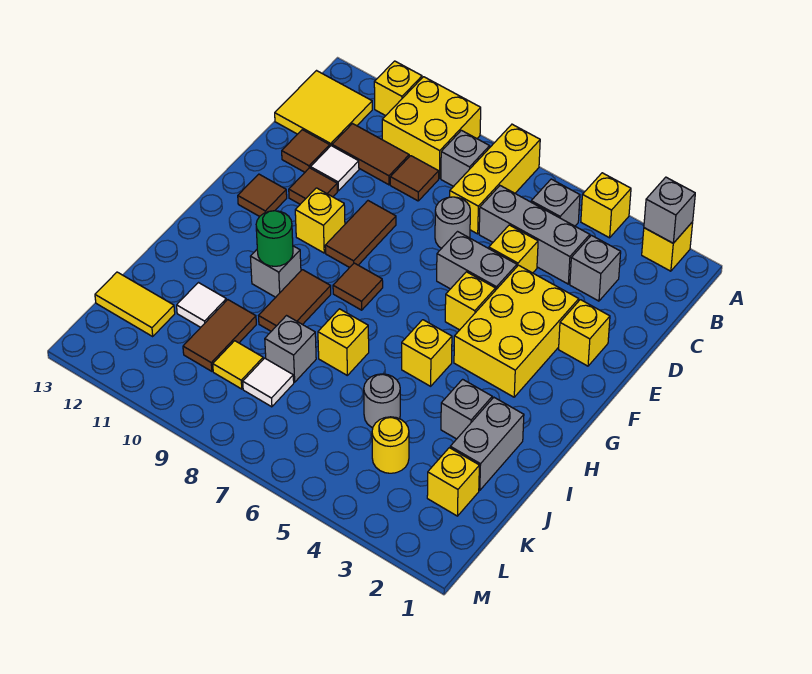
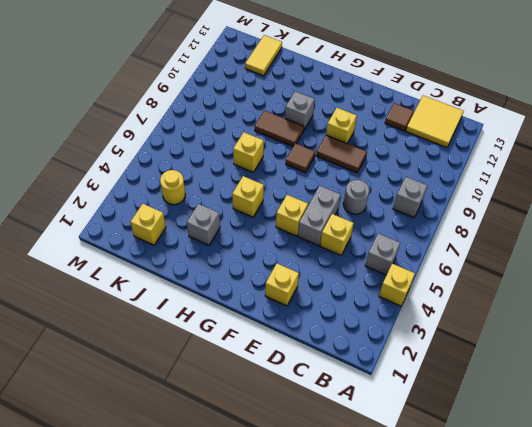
none -> yellow brick A2 level 1
none -> yellow brick A7:C7 level 1
none -> yellow brick A9:B10 level 1
none -> yellow brick A11 level 1

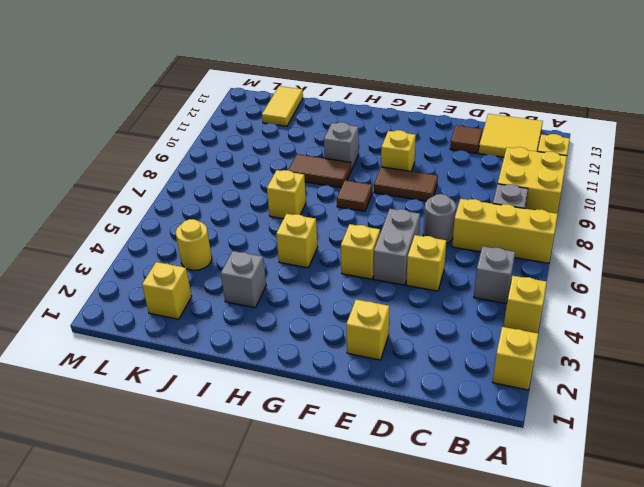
none -> grey brick C3 level 1
none -> grey brick C4:C6 level 1
none -> brown tile C9 level 1
none -> brown tile C10:C11 level 1

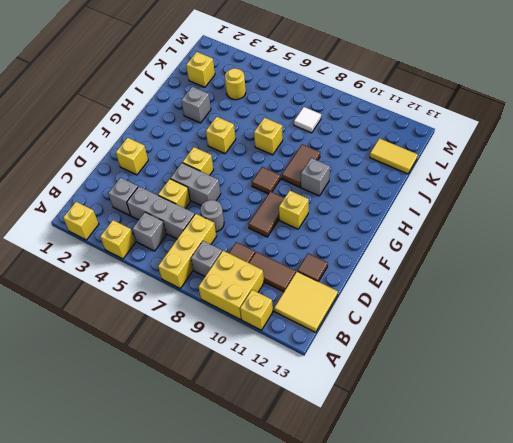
none -> white tile D11 level 1
none -> yellow brick E3:G4 level 1
none -> brown tile E11 level 1
none -> brown tile F12 level 1

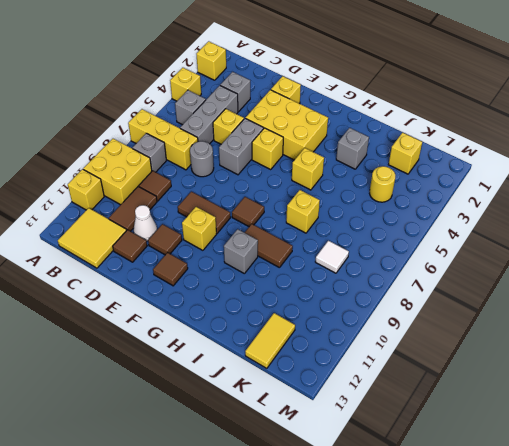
white cone D11 level 1 -> white tile D11 level 1
none -> grey brick I2:J2 level 1
none -> grey round brick J5 level 1
none -> grey brick J8 level 1
none -> brown tile J10:K10 level 1

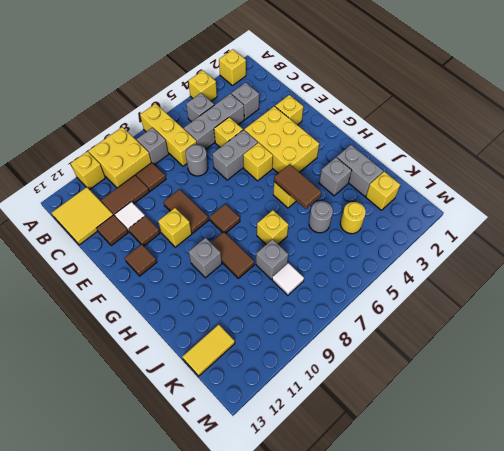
brown tile H5:I5 level 2 -> brown tile J10:K10 level 1
none -> white tile J11 level 1
none -> yellow tile K9 level 1
none -> grey brick A2 level 2
none -> green round brick H10 level 2

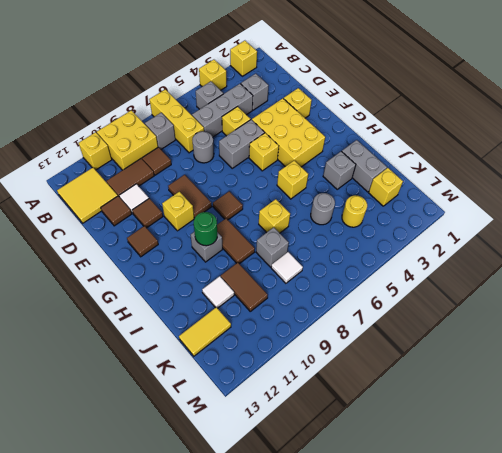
none -> yellow tile K9 level 1
none -> grey brick A2 level 2

